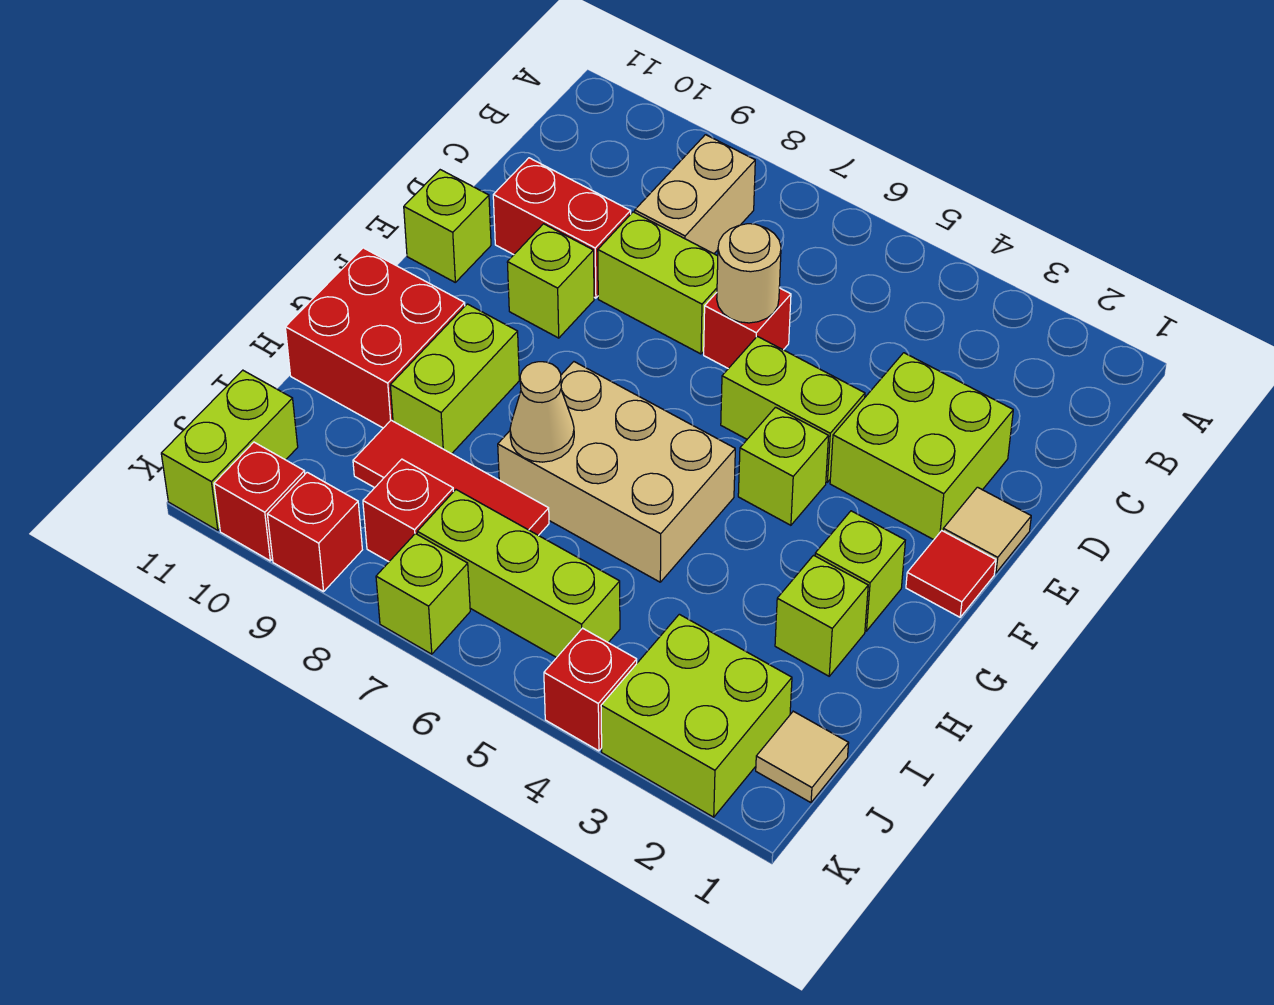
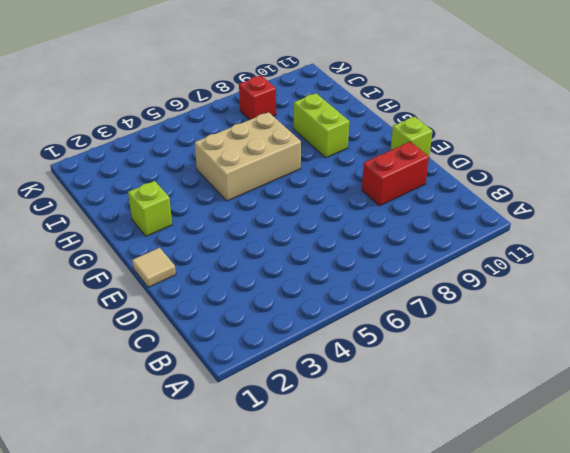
none -> tan brick B8:C8 level 1
none -> lime brick D2:E3 level 1
none -> red brick D6 level 1

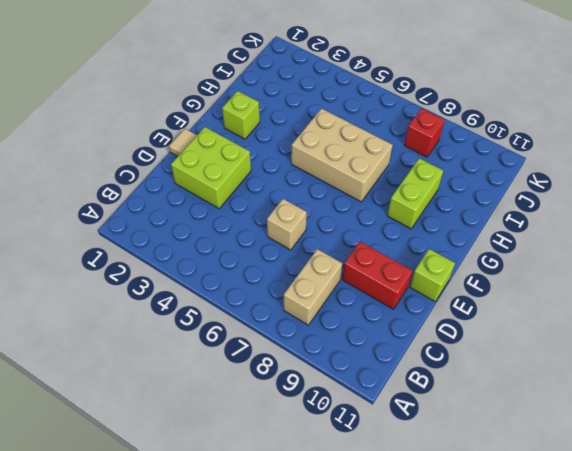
tan brick D6 level 1 -> red brick D6 level 1
none -> lime brick D7:D8 level 1
none -> lime brick E4:E5 level 1
none -> lime brick E9 level 1

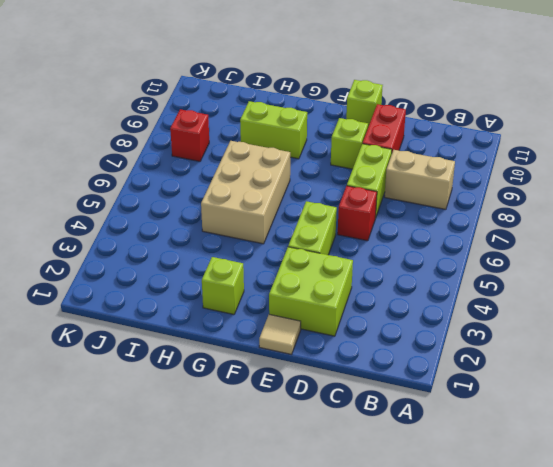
none -> red tile F1 level 1
none -> lime brick F4 level 1
none -> red brick G10:H11 level 1

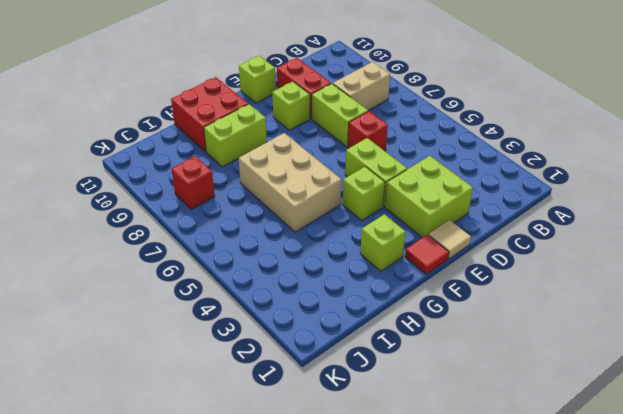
none -> lime brick H2 level 1
none -> red tile I7:I9 level 1
none -> tan tile J1 level 1

